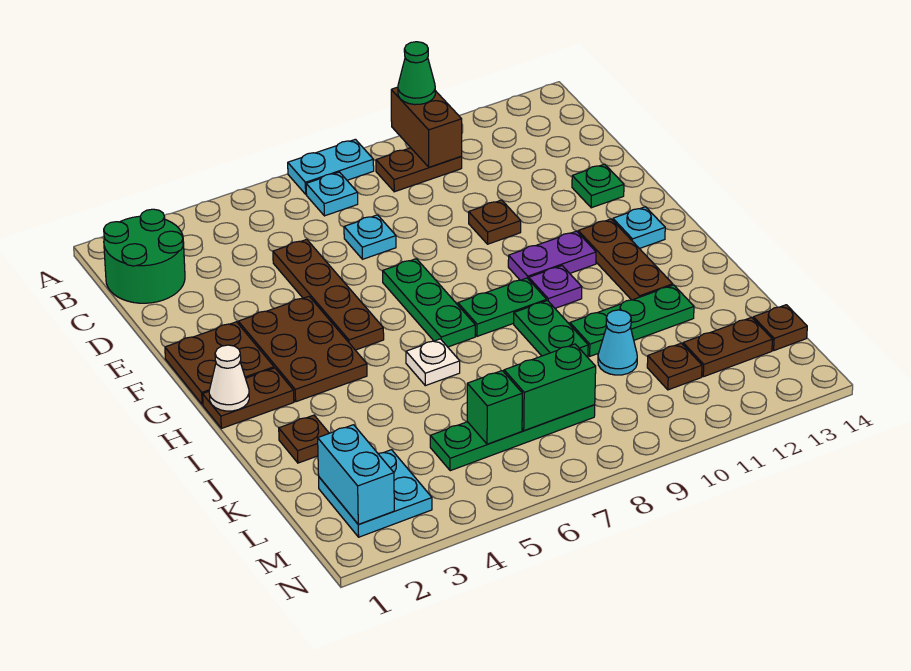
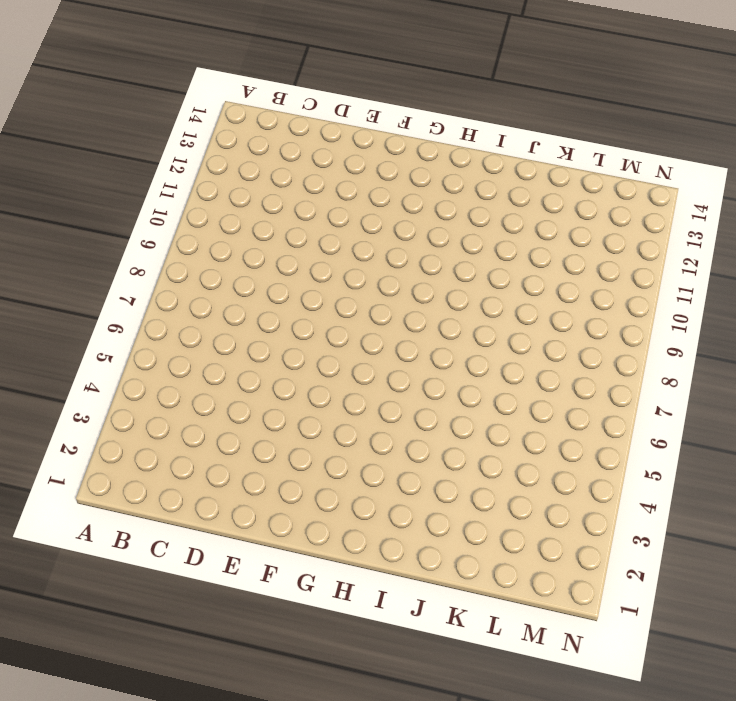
none -> cyan plate A7:A8 level 1
none -> green round brick B1:C2 level 1
none -> cyan plate B7 level 1
none -> brown plate B9:B10 level 1

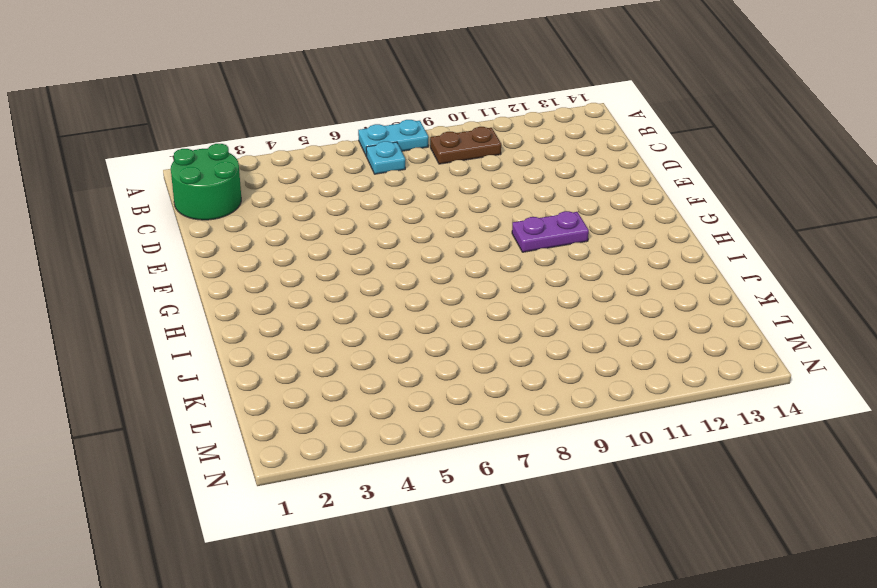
none -> brown plate D5:G5 level 1
none -> cyan plate D7 level 1
none -> brown plate E10 level 1
none -> green plate E13 level 1

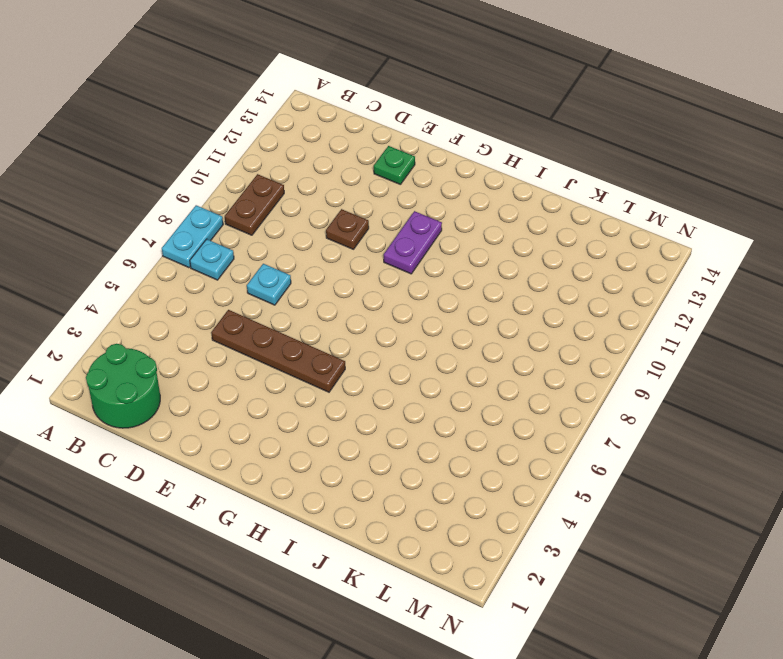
none -> brown plate F1:G2 level 1
none -> brown plate F3:H4 level 1
none -> green plate F7:H7 level 1
none -> brown plate G12:I12 level 1

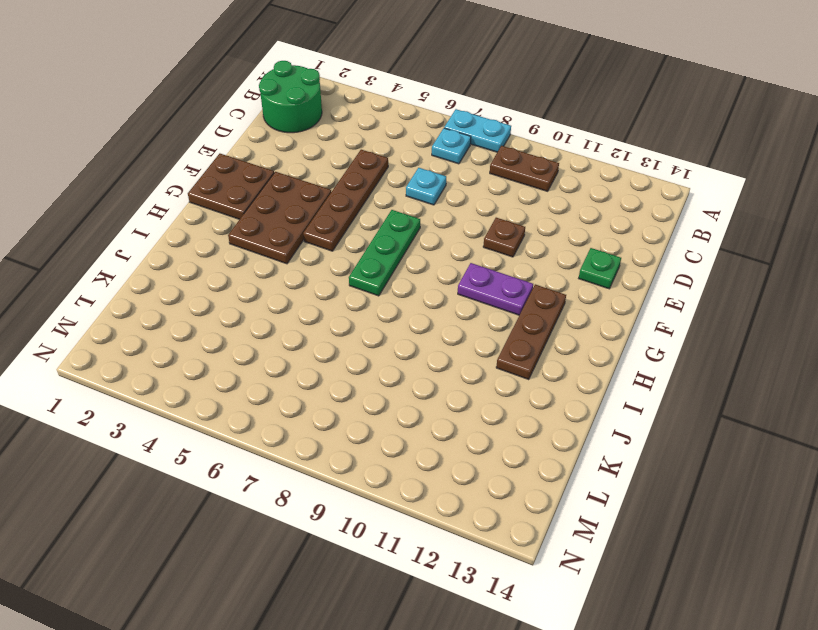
none -> cyan plate G13 level 1
none -> brown plate H1:H2 level 1
none -> green plate H8:H9 level 1
none -> purple plate H10 level 1

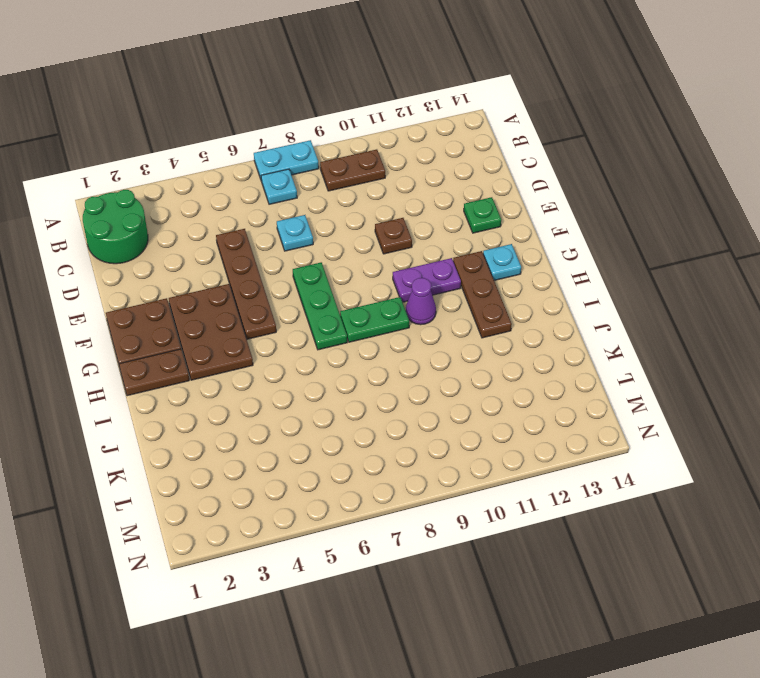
purple cone H10 level 1 -> purple plate H10 level 1
none -> white plate I6 level 1
none -> green plate I9:J9 level 1
none -> brown plate J2 level 1
none -> green plate J10:J12 level 1

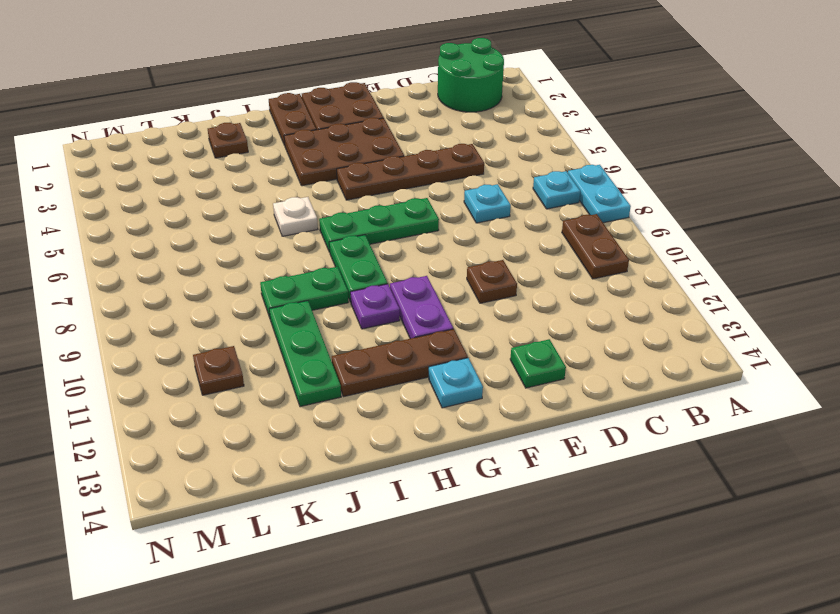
none -> cyan cone K10 level 1
none -> cyan plate L2:M3 level 1
none -> green plate L5:L8 level 1
none -> brown plate L12:L13 level 1

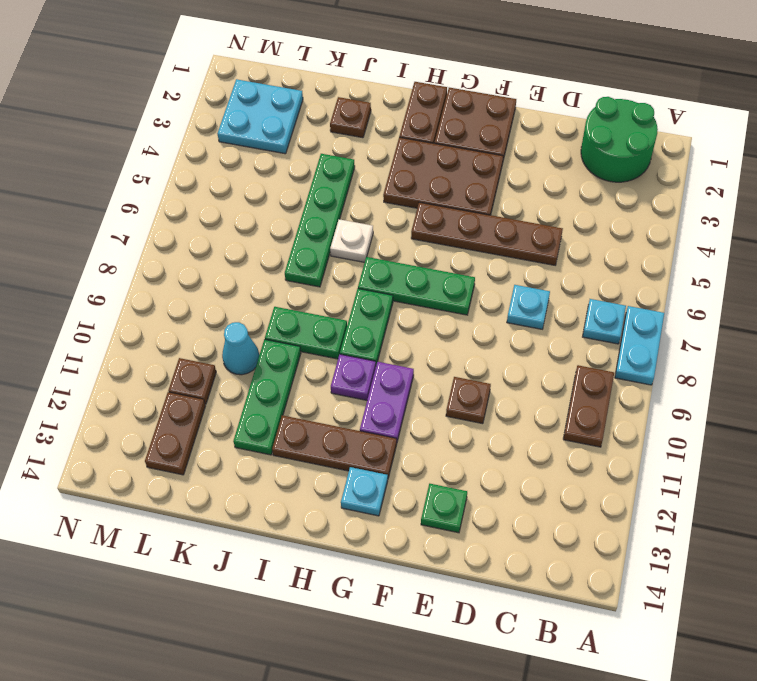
green plate J4:J7 level 1 -> green plate L5:L8 level 1
none -> brown plate L14 level 1
none -> brown brick A10:B10 level 2
none -> white cone H1 level 2
none -> cyan brick L2:M2 level 2

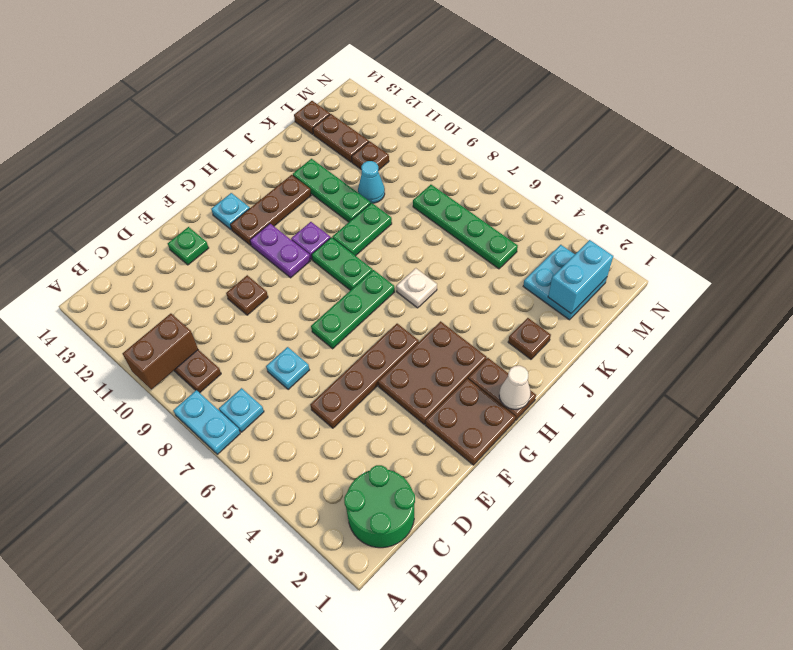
none -> green brick L6 level 2
none -> green brick L7:L8 level 2
none -> green cone A10 level 3

